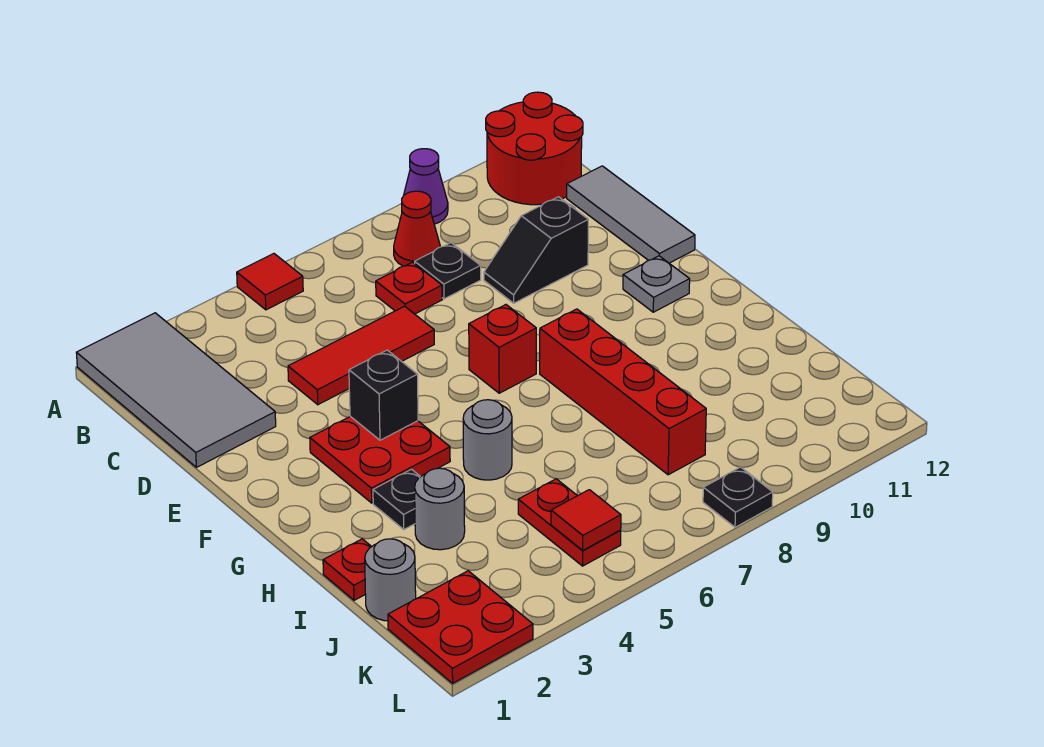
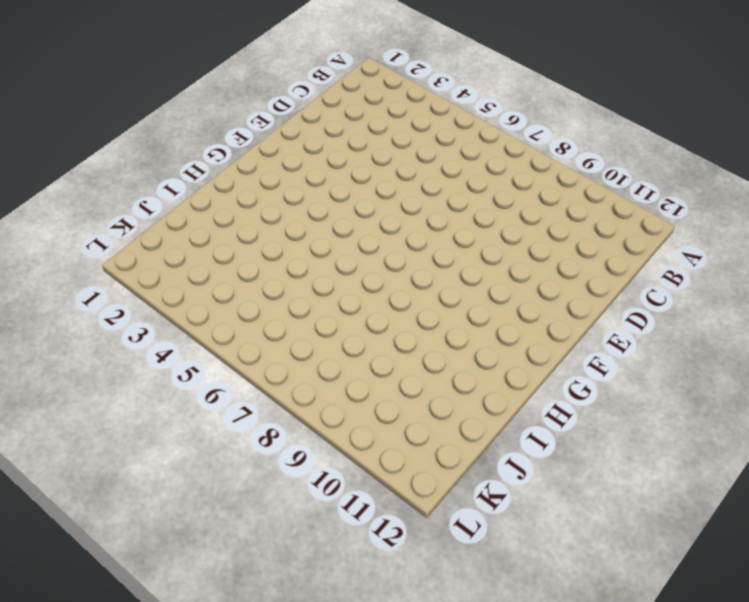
none -> grey tile A1:D2 level 1
none -> red tile A5 level 1
none -> purple cone A9 level 1

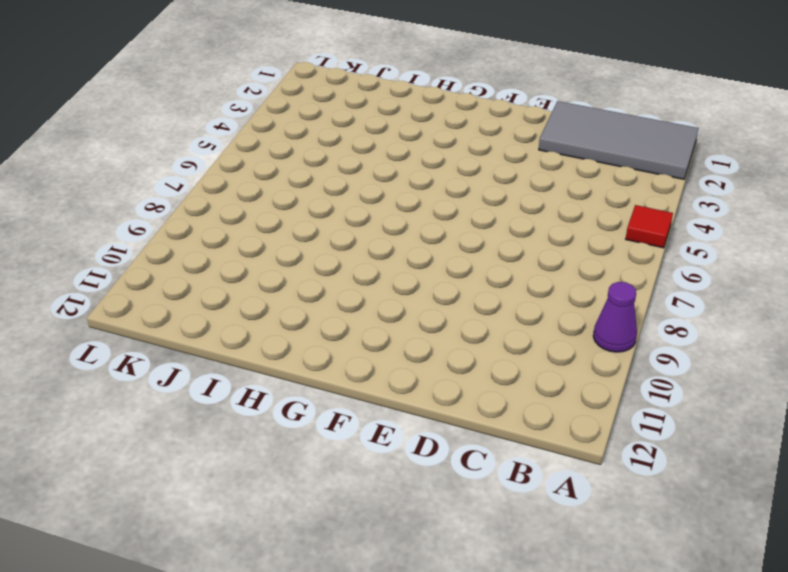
none -> red round brick A11:B12 level 1
none -> red cone B8 level 1
none -> red plate C7 level 1

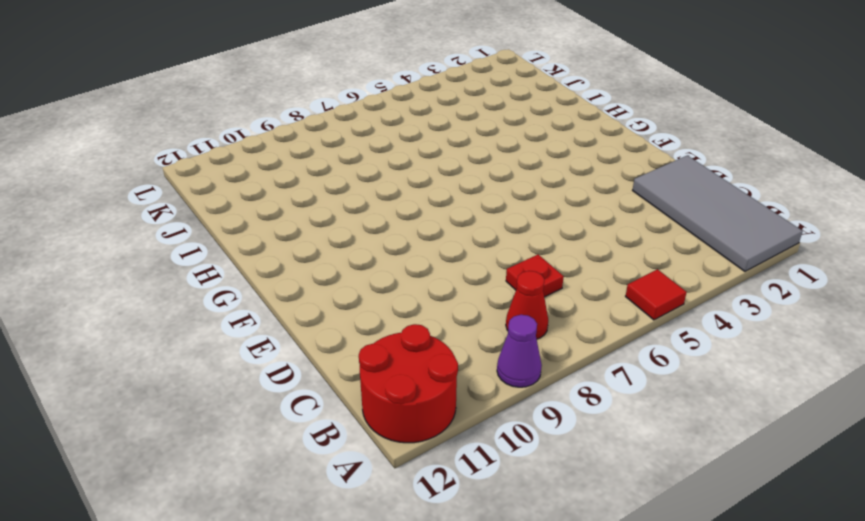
none -> black plate C8 level 1
none -> grey tile C12:E12 level 1
none -> red tile D4:D6 level 1

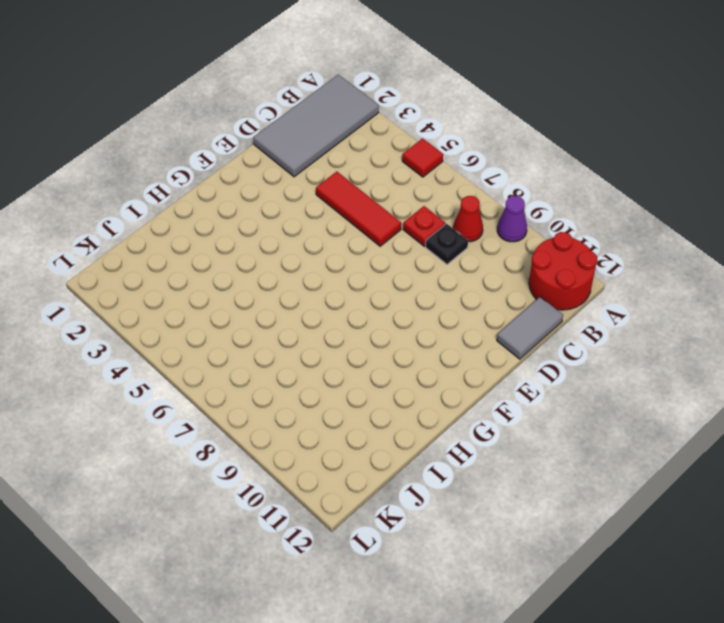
grey tile C12:D12 level 1 -> grey tile C12:E12 level 1
none -> black slope D9:D10 level 1 top 10
none -> red plate F3:G4 level 1
none -> red brick F7 level 1

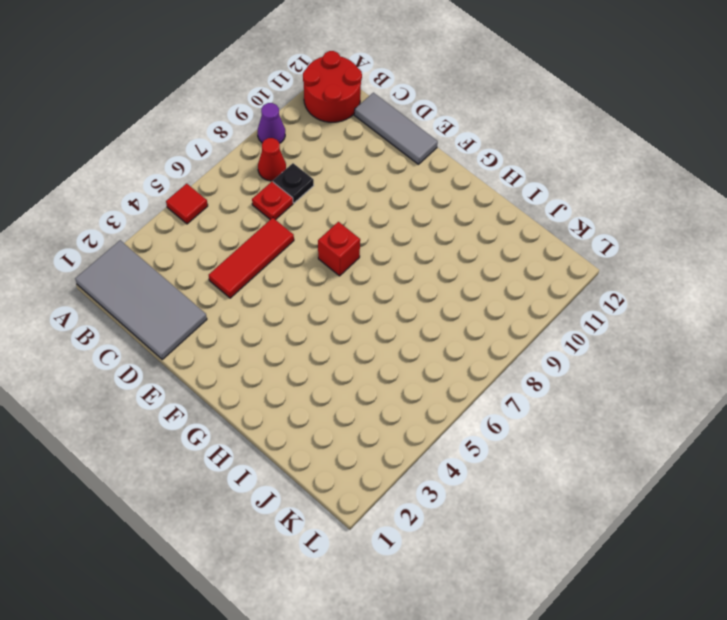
none -> black slope D9:D10 level 1 top 10
none -> red plate F3:G4 level 1
none -> grey plate F11 level 1

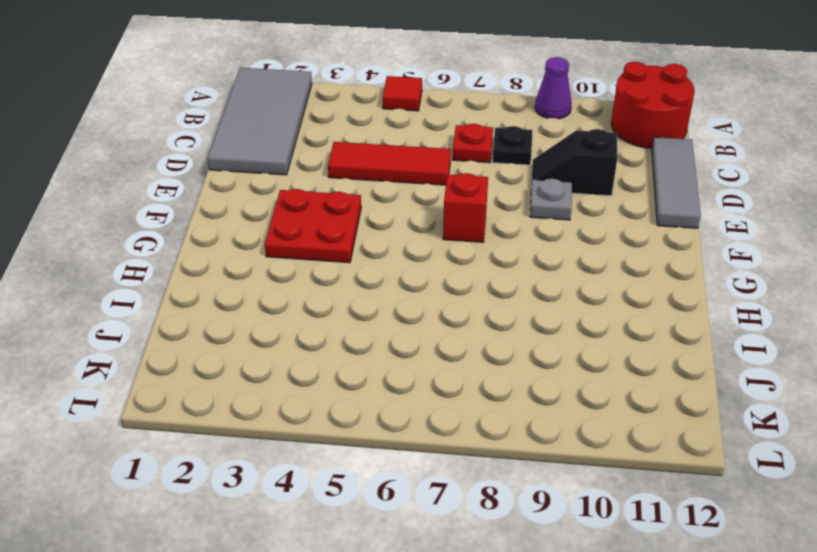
grey plate E9 level 1 -> grey plate F11 level 1
none -> red cone B8 level 1
none -> red brick G8:J8 level 1
none -> black plate H3 level 1

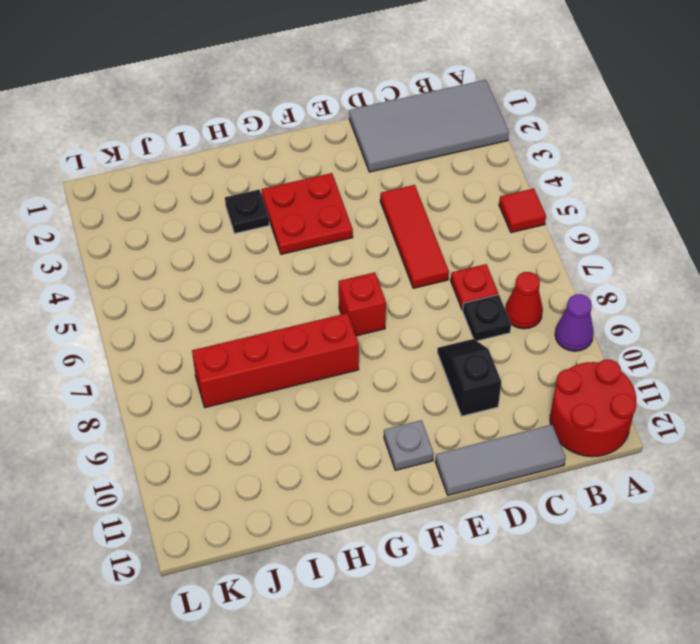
none -> grey round brick H5 level 1
none -> red plate I1 level 1
none -> grey round brick I3 level 1

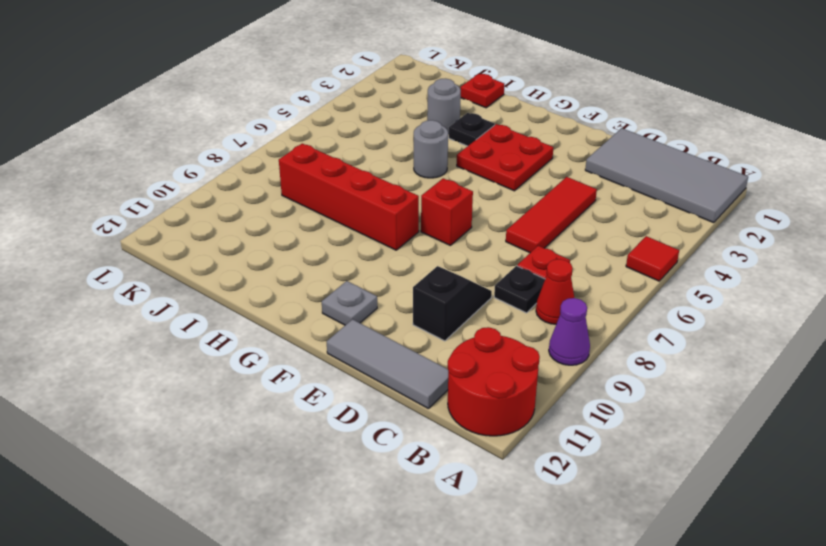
none -> grey round brick J1 level 1
none -> red plate J5:K5 level 1
none -> red plate K1:L2 level 1

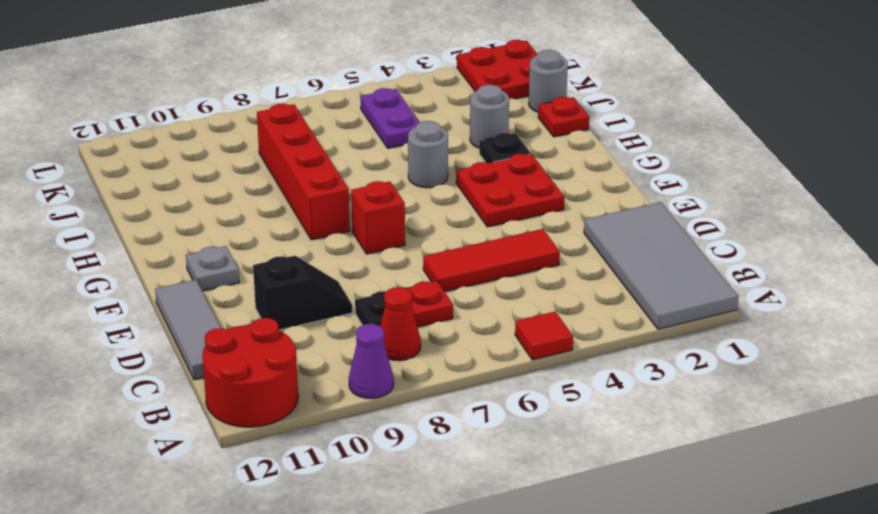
purple plate J5:K5 level 1 -> red plate J5:K5 level 1
none -> black plate L8 level 1
none -> black brick F4 level 2
none -> red tile K5 level 2

